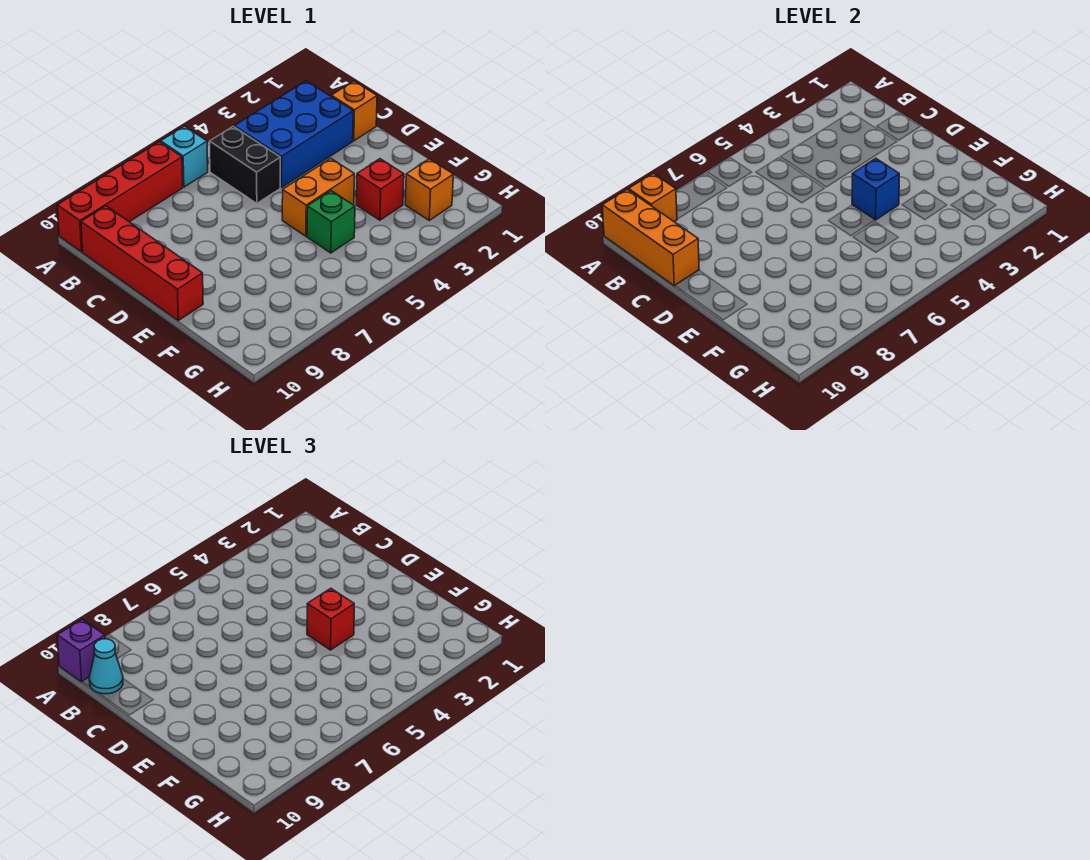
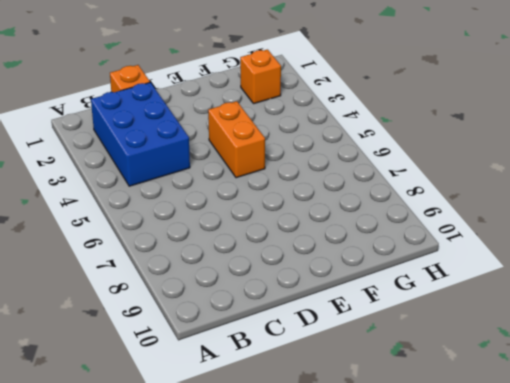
none -> cyan brick A6 level 1
none -> red brick A7:A10 level 1
none -> black brick B5:C5 level 1

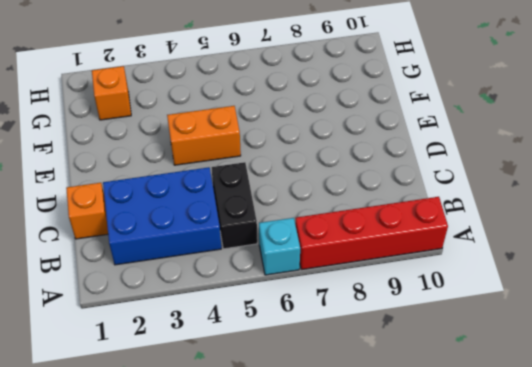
none -> red brick B10:E10 level 1
none -> red brick F3 level 1
none -> green brick F5 level 1

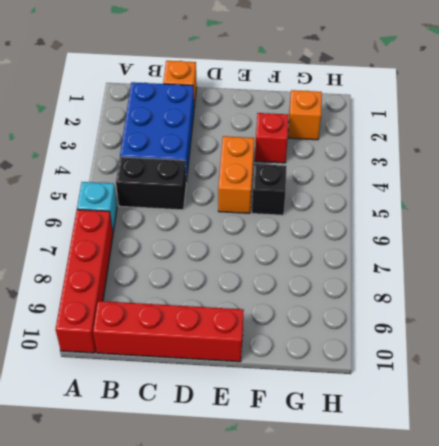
black brick F5 level 1 -> green brick F5 level 1
none -> orange brick A9 level 2
none -> orange brick A10:C10 level 2
none -> blue brick E4 level 2

